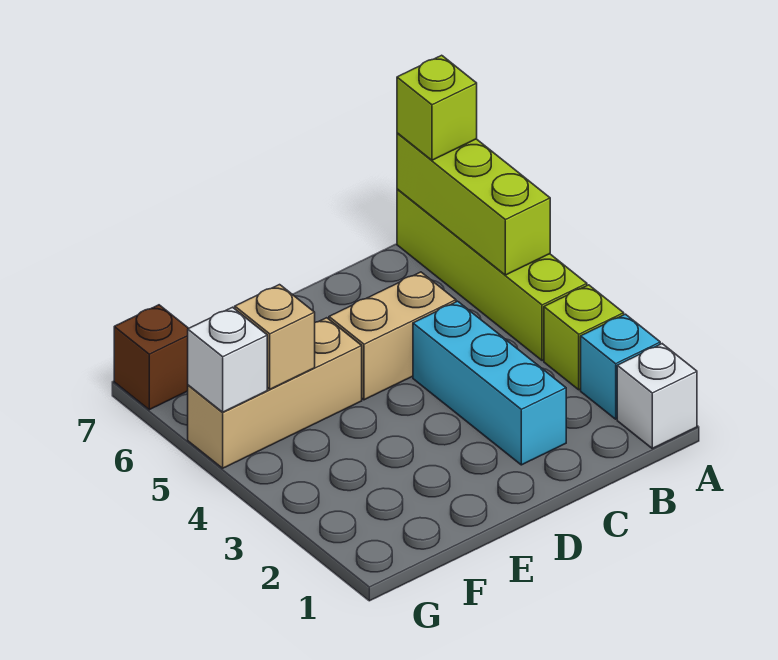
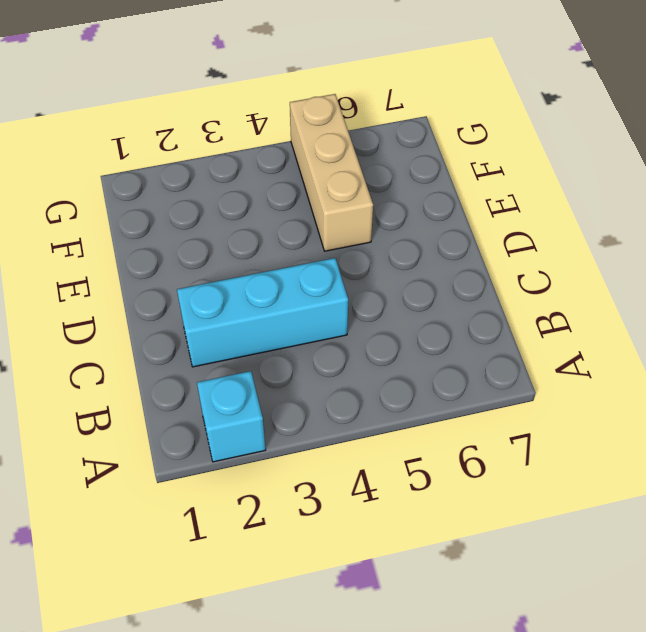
none -> white brick A1 level 1
none -> lime brick A3 level 1
none -> lime brick A4:A7 level 1

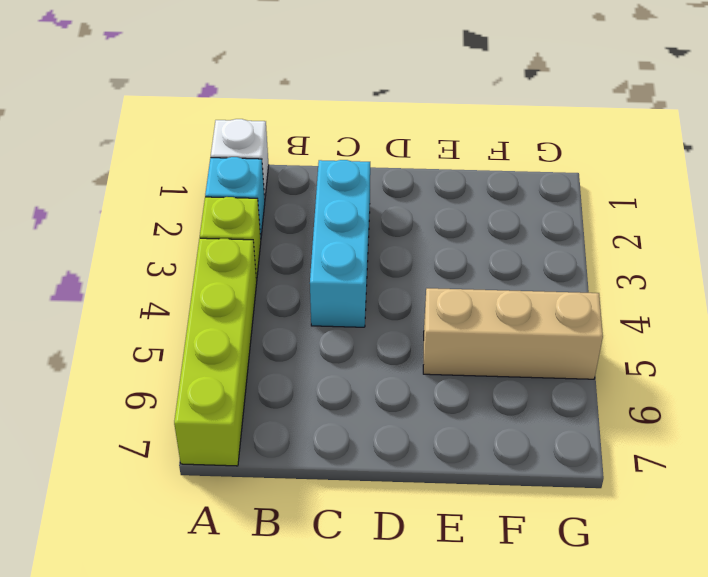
none -> tan brick C5:D5 level 1
none -> brown brick G7 level 1
none -> lime brick A5:A7 level 2

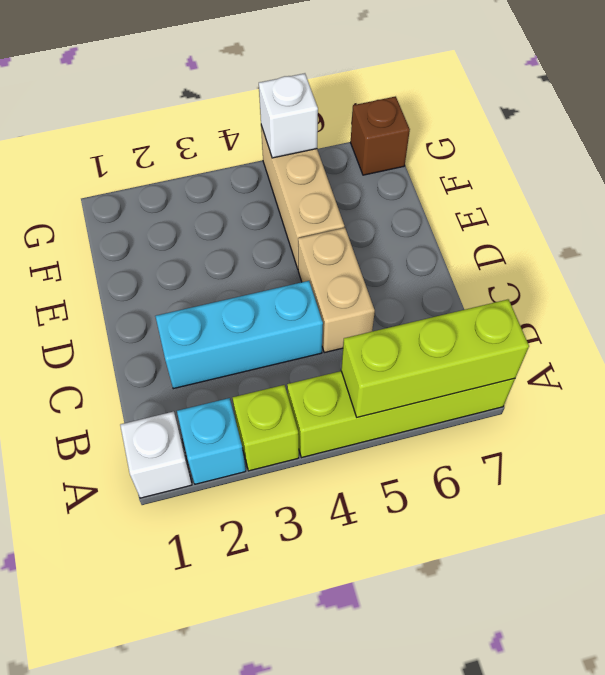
none -> tan brick F5 level 2
none -> lime brick A7 level 3

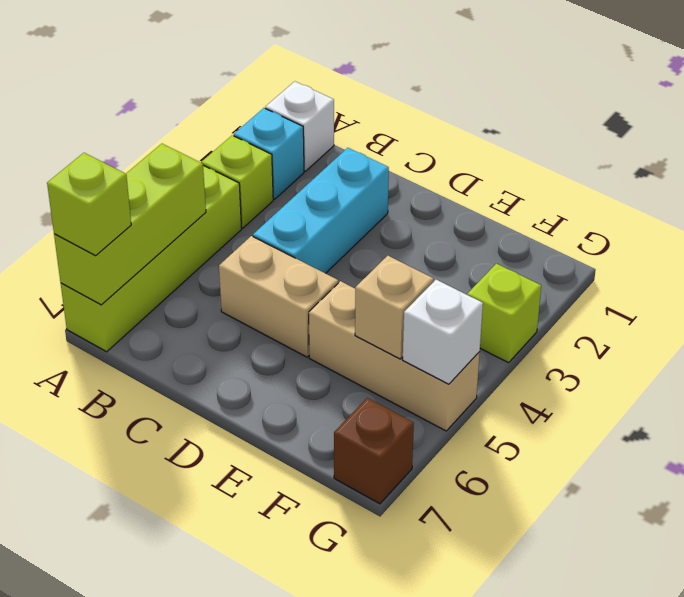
lime brick G3 level 1 -> none

